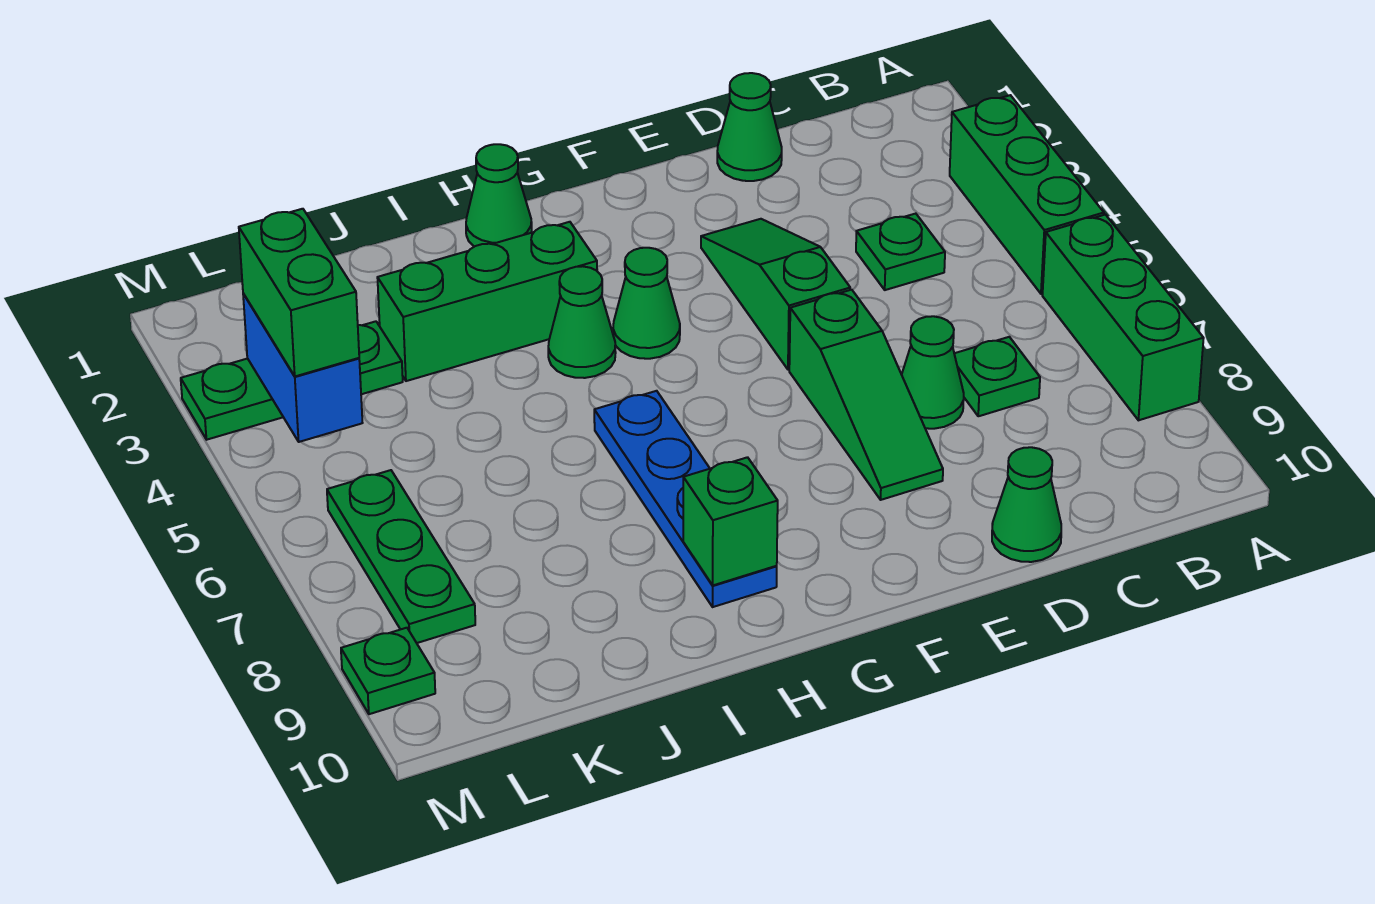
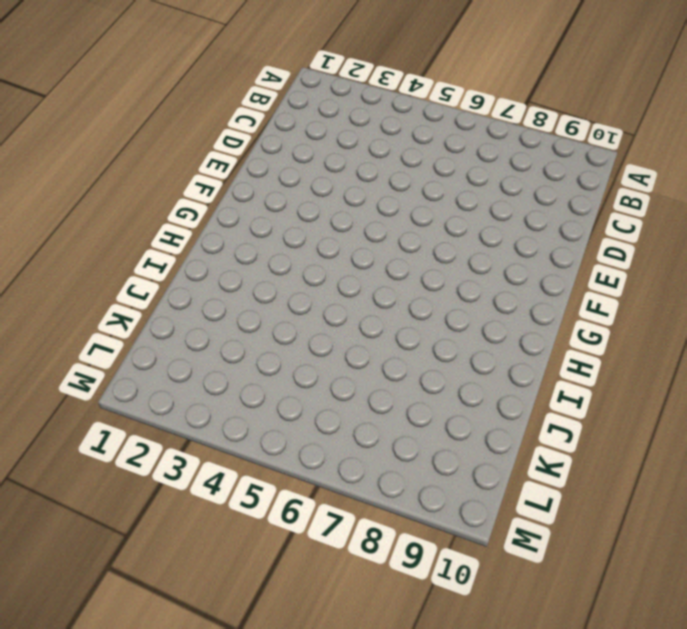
none -> green brick A3:A5 level 1
none -> green brick A6:A8 level 1
none -> green plate C4 level 1

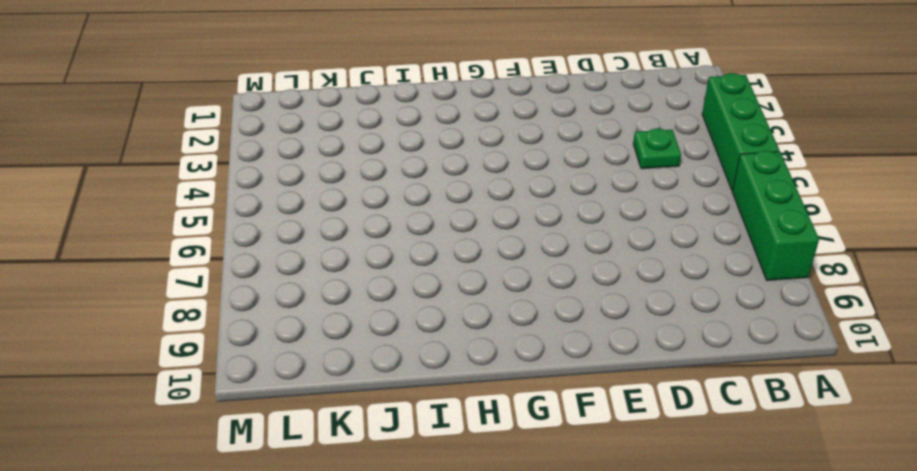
none -> green plate C7 level 1
none -> green cone D1 level 1
none -> green cone D7 level 1

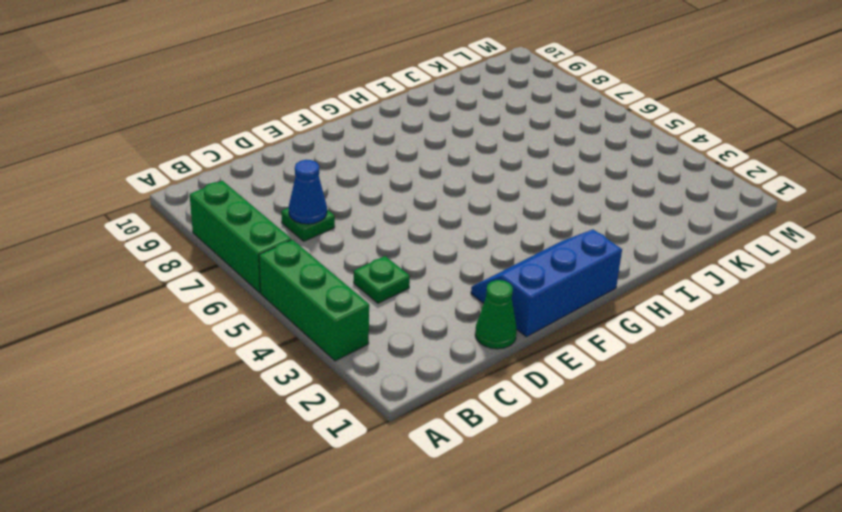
blue cone C7 level 2 -> none
blue slope E1:G2 level 1 top 1 -> none
none -> green cone D7 level 1
none -> green cone D10 level 1
none -> green slope E3:E5 level 1 top 5

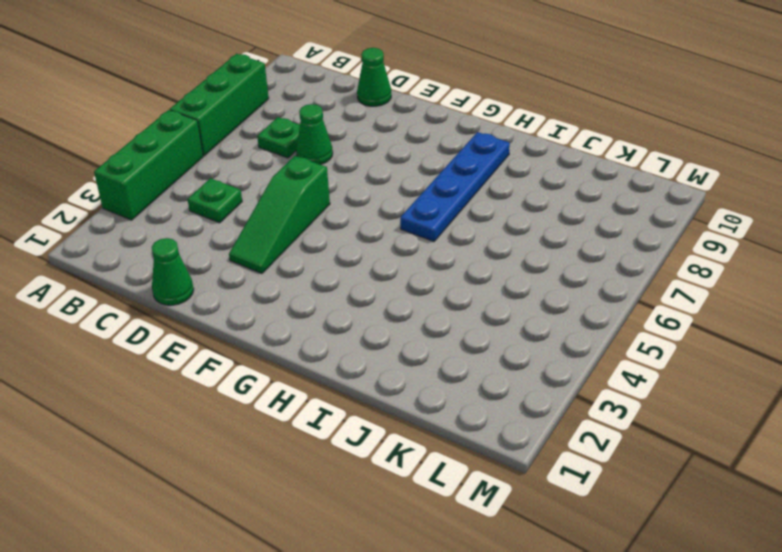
none -> green slope E6:E8 level 1 top 6
none -> green cone G4 level 1
none -> green cone H1 level 1

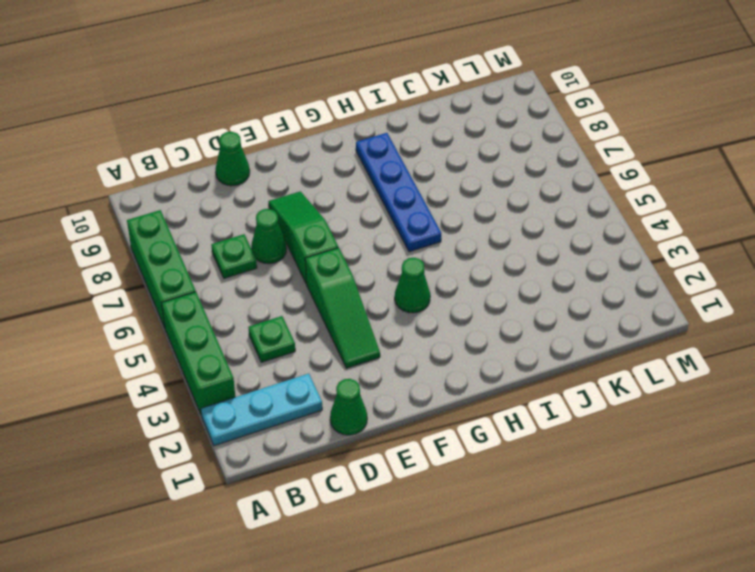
cyan plate A2:C2 level 1 -> none
none -> green cone H1 level 1
none -> green brick H3:J3 level 1
none -> green cone H4 level 1

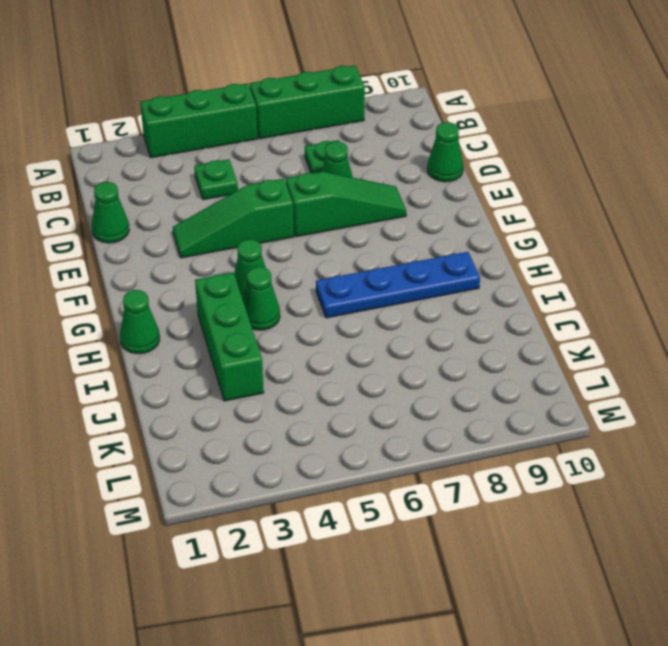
none -> green plate K3:M3 level 1
none -> green plate L6:L8 level 1
none -> green plate M9 level 1

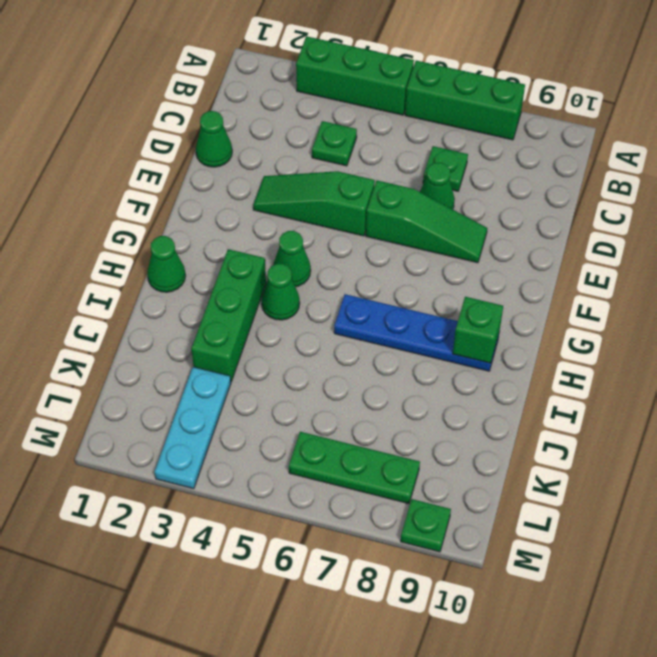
cyan plate K3:M3 level 1 -> green plate K3:M3 level 1
none -> green cone D10 level 1
none -> blue brick L3:L4 level 2
none -> green brick L3:L4 level 3

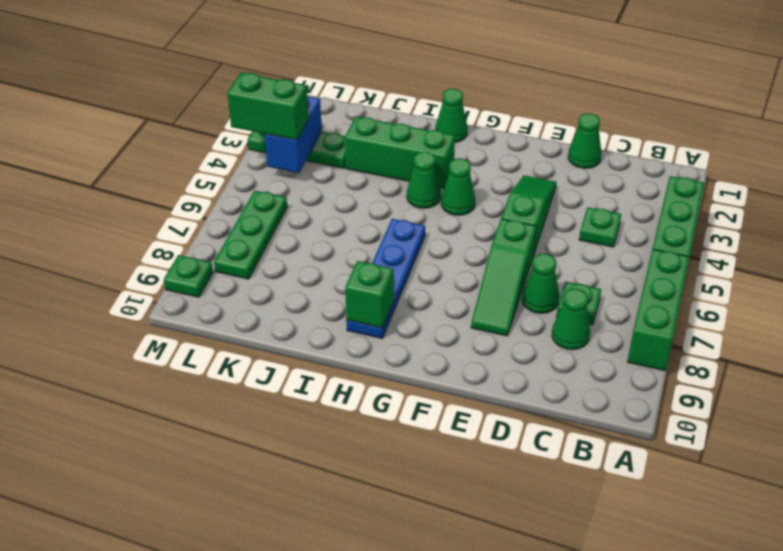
green cone C8 level 1 -> green cone D10 level 1
green brick L4:M4 level 3 -> green brick L3:L4 level 3

